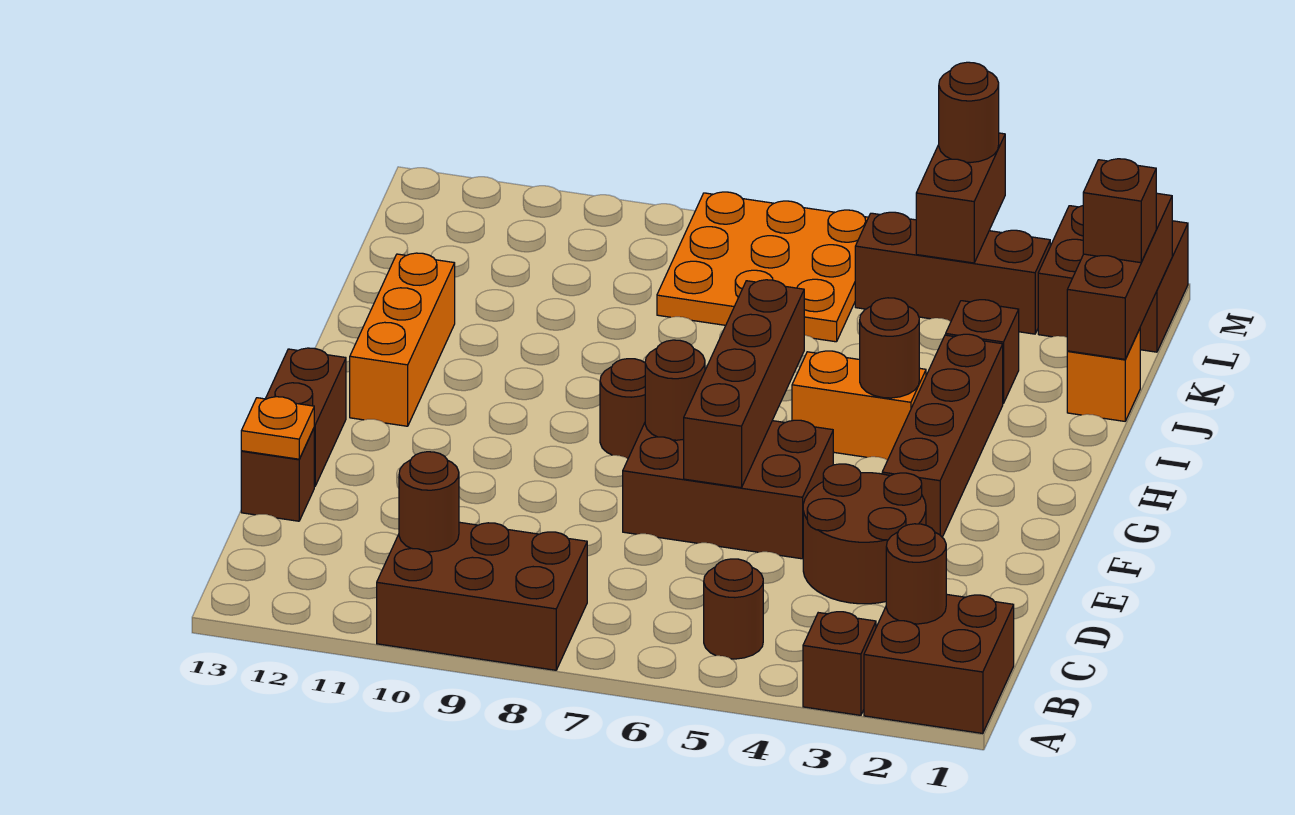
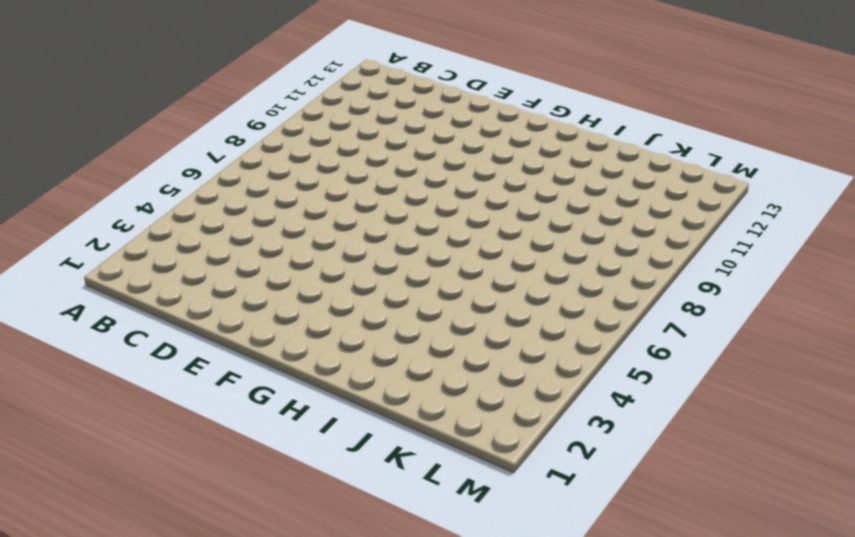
none -> brown brick A1:B2 level 1
none -> brown brick A3 level 1
none -> brown brick A8:B10 level 1

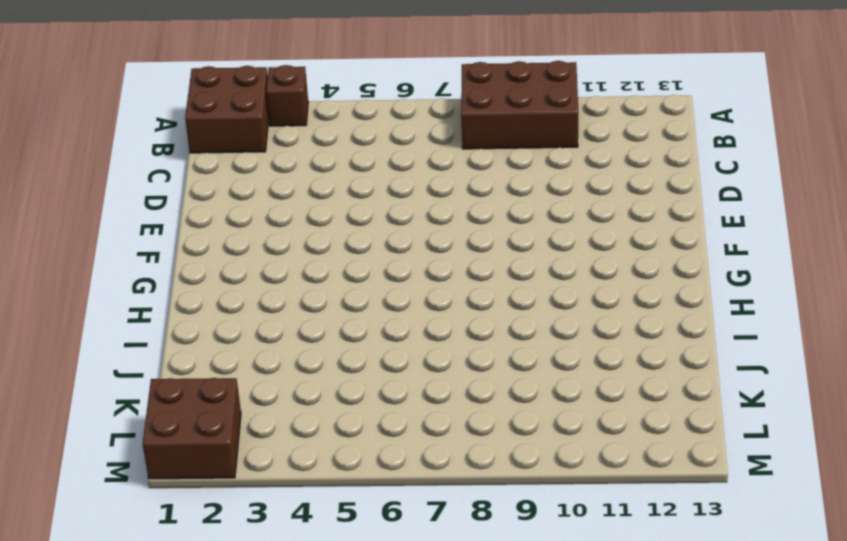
none -> brown round brick B5 level 1
none -> brown round brick D3:E4 level 1
none -> brown brick D13 level 1

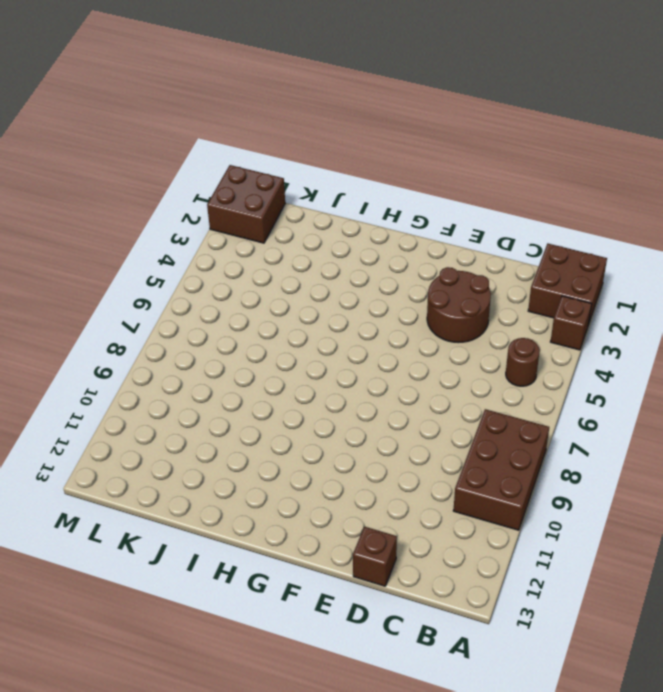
none -> brown brick E5:F7 level 1
none -> brown brick E13:F13 level 1
none -> brown brick F3:I3 level 1

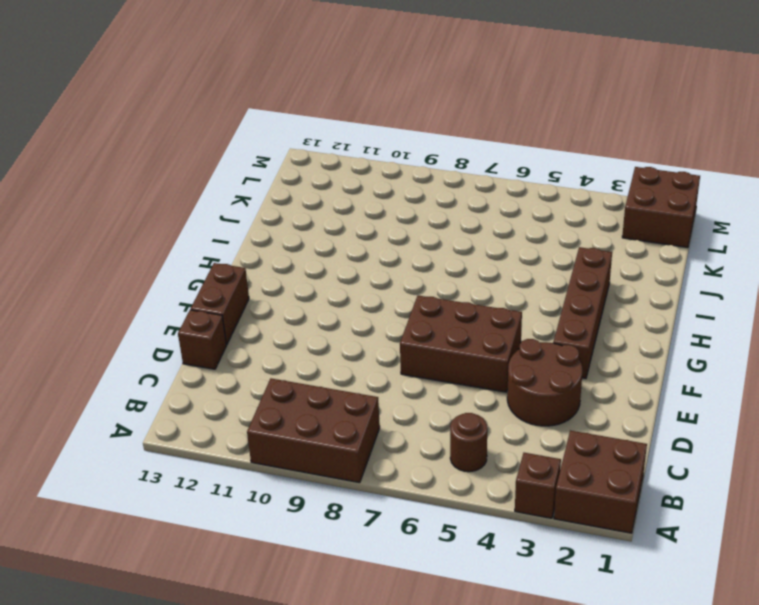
none -> brown round brick G8 level 1
none -> orange brick G12:I12 level 1
none -> orange brick H4:H5 level 1

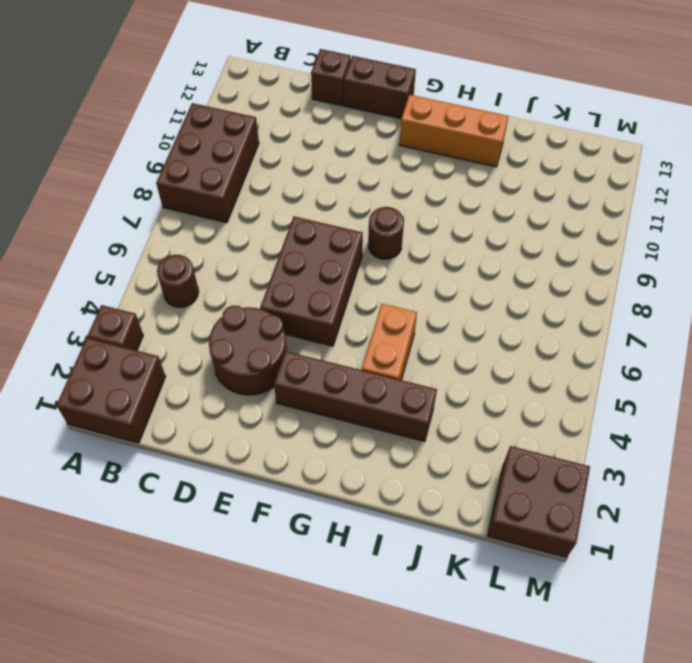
none -> orange brick J1 level 1
none -> brown brick J3 level 1
none -> orange plate K6:M8 level 1

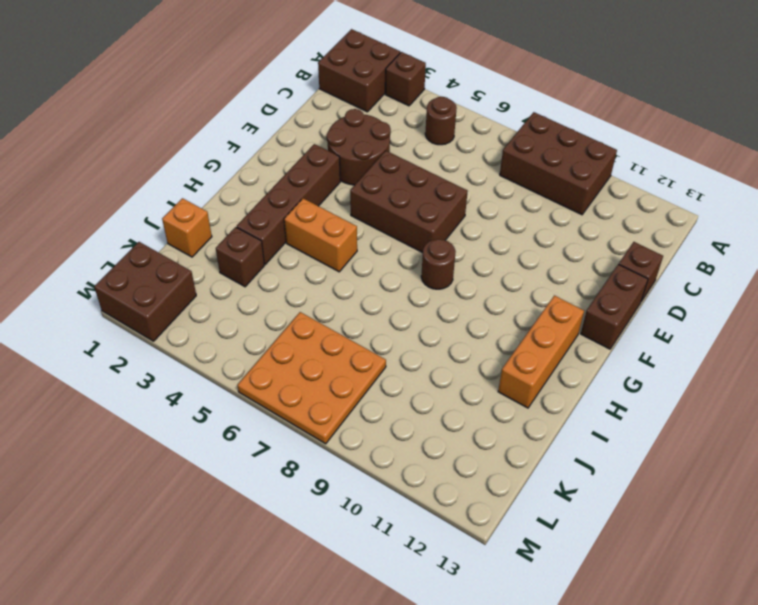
none -> brown brick L3:L5 level 1
none -> brown round brick B2 level 2
none -> brown round brick B10 level 2

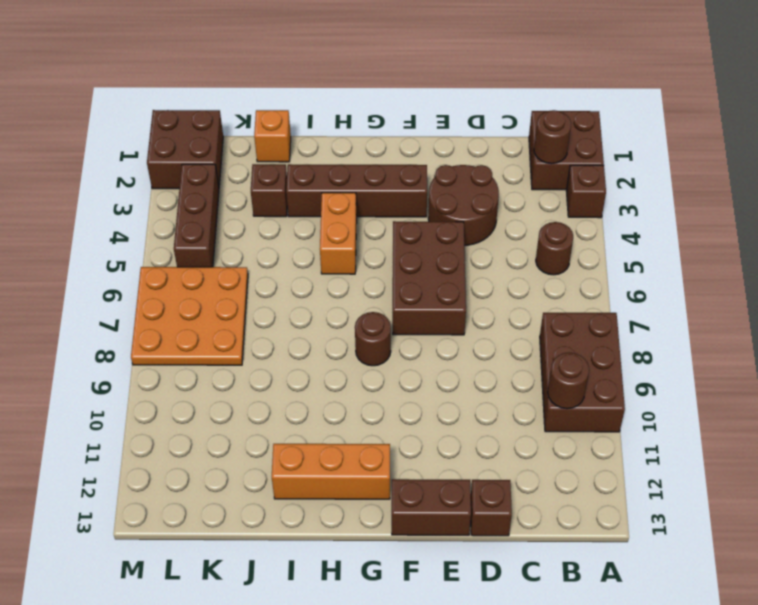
none -> orange plate D13 level 2
none -> brown brick E6:H6 level 2
none -> brown round brick F7 level 2

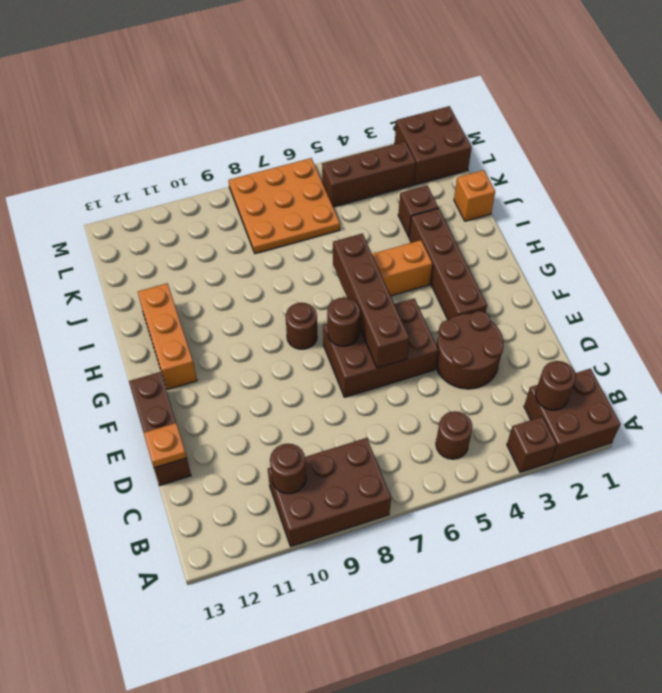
none -> brown round brick H4 level 2
none -> brown brick J1:L1 level 2
none -> brown brick L4:M4 level 2

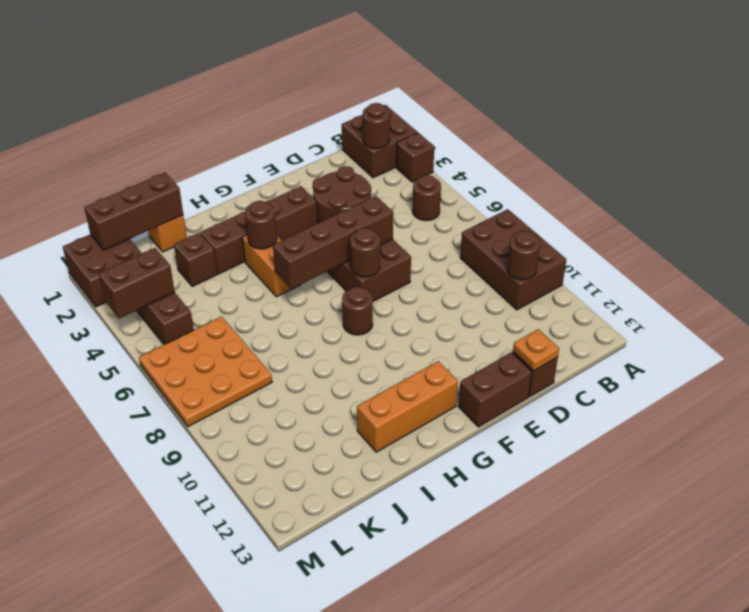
none -> brown brick K1 level 3
none -> brown round brick M4 level 3

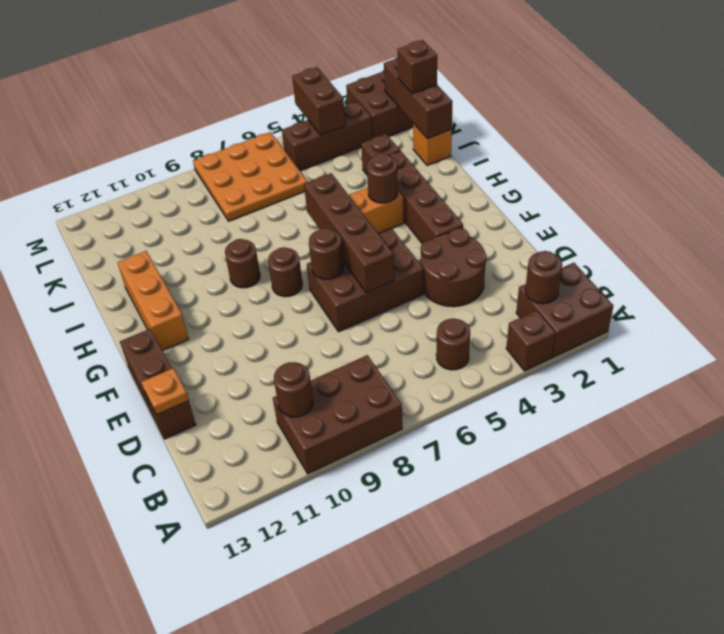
brown round brick H9 level 1 -> brown round brick M4 level 3

